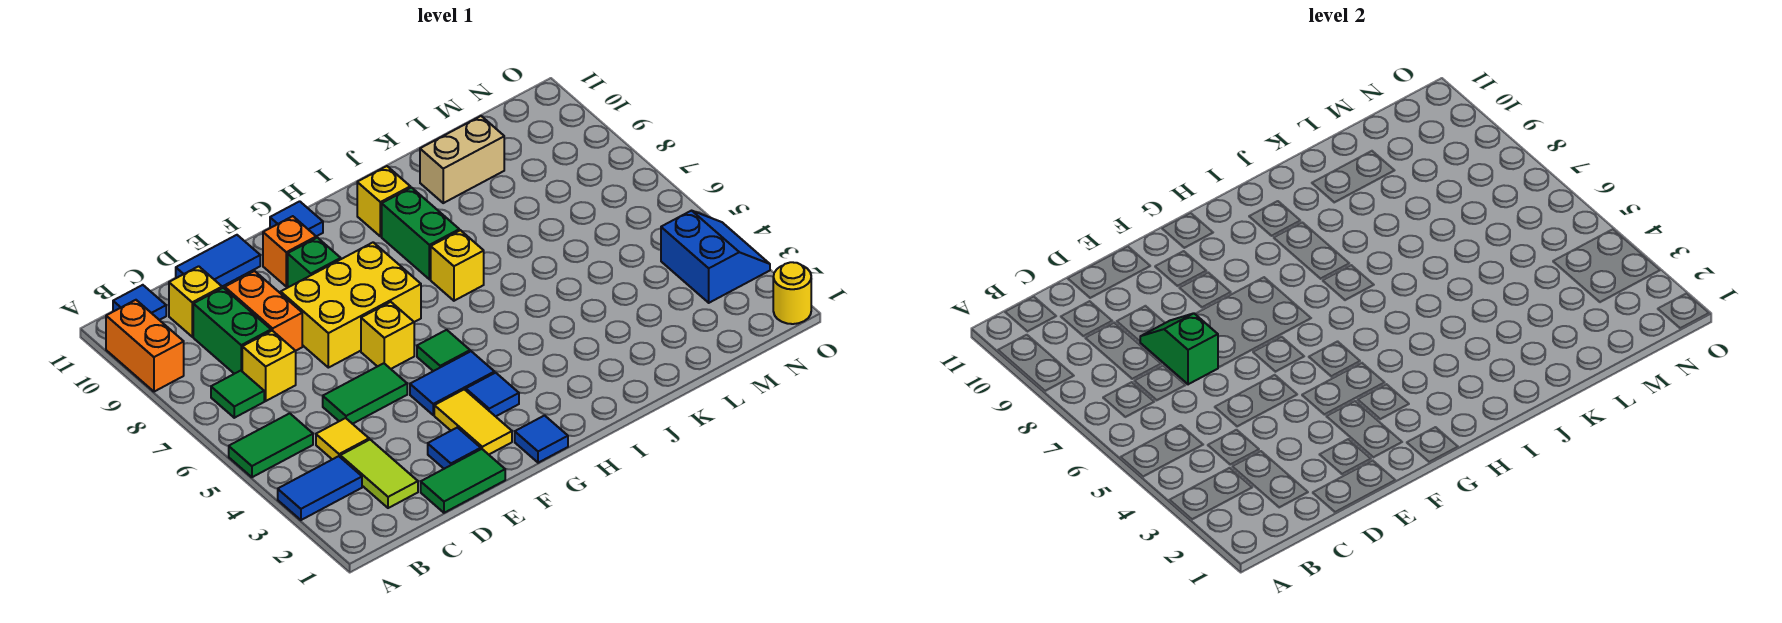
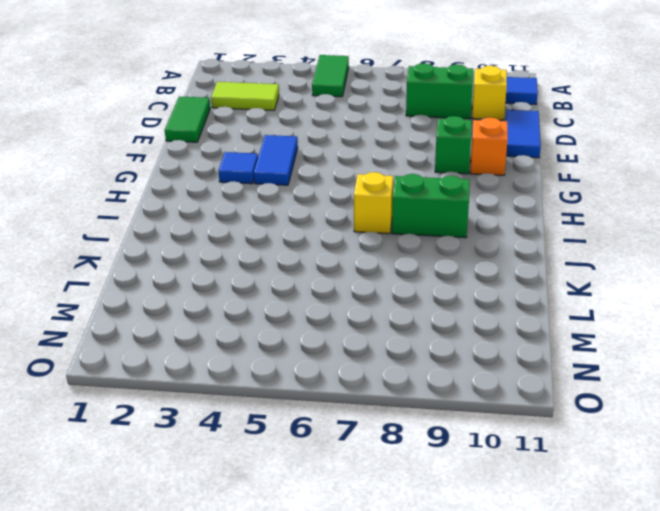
none -> blue tile A3:B3 level 1
none -> orange brick A9:A10 level 1
none -> green tile B7 level 1
none -> yellow tile C4 level 1

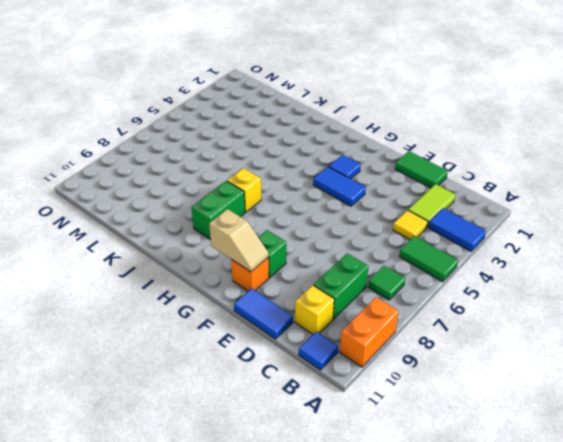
tan slope F10:G10 level 2 top G -> none
none -> yellow brick C7 level 1
none -> green tile D5:E5 level 1
none -> orange brick D8:D9 level 1
none -> blue tile E2 level 1

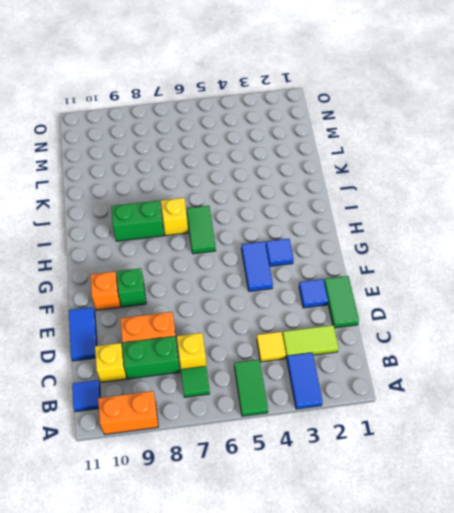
green tile H6:I6 level 1 -> green tile D5:E5 level 1
none -> yellow brick E7:G8 level 1
none -> yellow tile F2:F3 level 1
none -> yellow brick F6 level 1
none -> blue tile G1 level 1

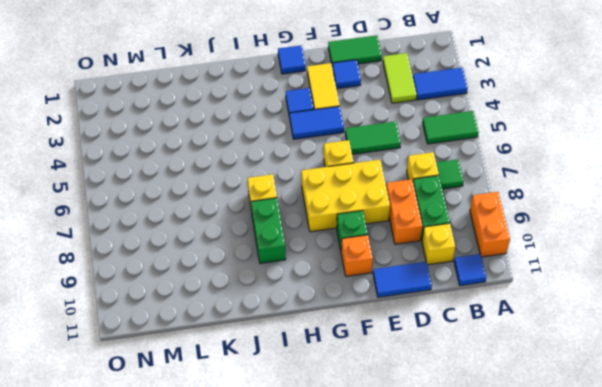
none -> yellow tile C4 level 1
none -> green tile G5 level 1
none -> blue tile G11 level 1
none -> yellow brick I10 level 1

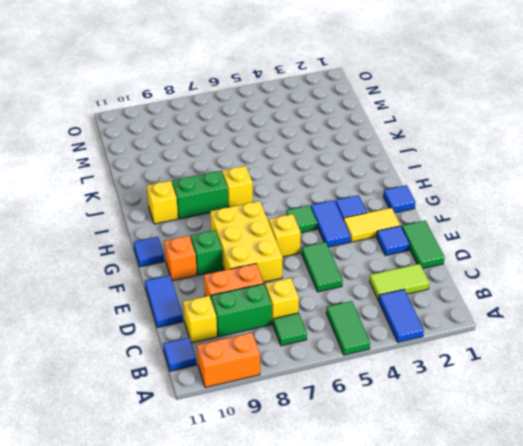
none -> yellow tile C4 level 1
none -> tan brick K10:L10 level 1
none -> blue slope N3:O4 level 1 top N
none -> yellow round brick O1 level 1

